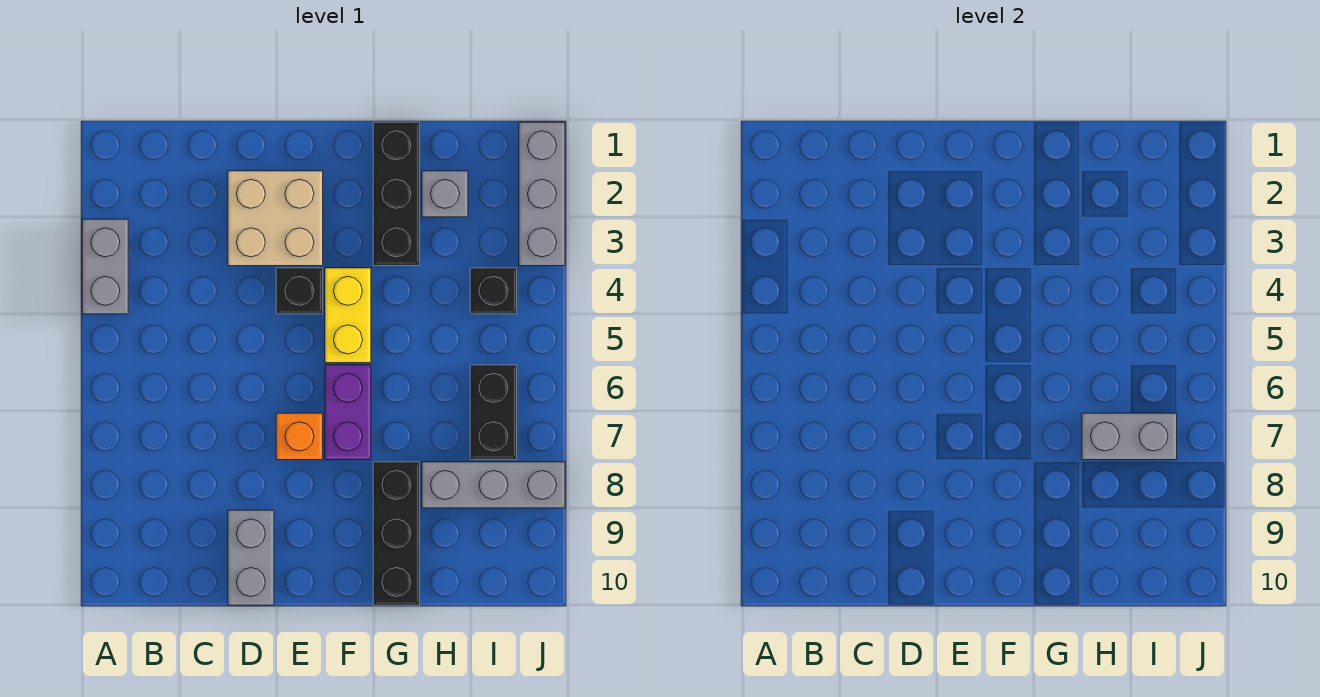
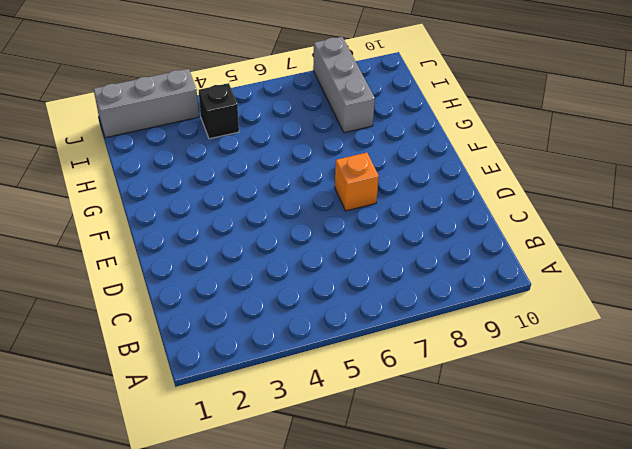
none -> grey brick A3:A4 level 1
none -> tan brick D2:E3 level 1
none -> grey brick D9:D10 level 1

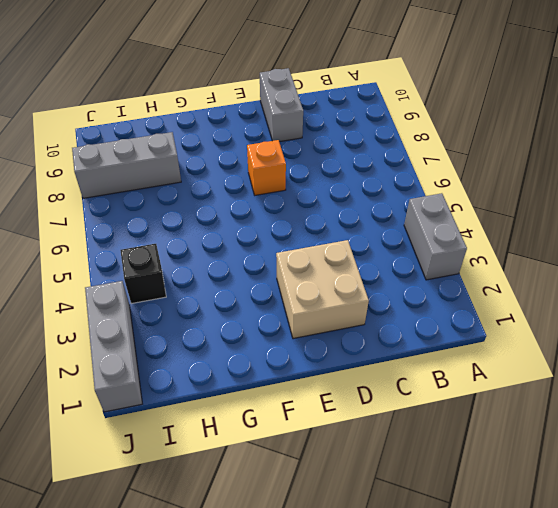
none -> black brick E4 level 1
none -> yellow brick F4:F5 level 1
none -> purple brick F6:F7 level 1

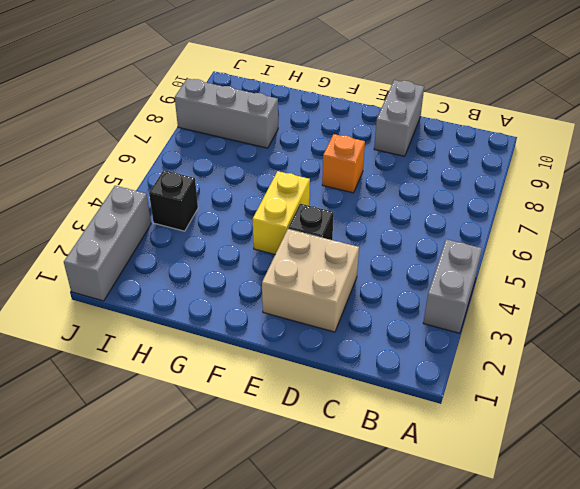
none -> purple brick F6:F7 level 1
none -> black brick G1:G3 level 1
none -> black brick G8:G10 level 1

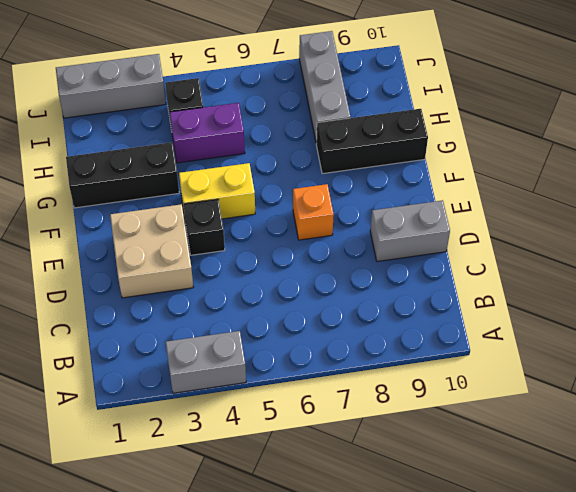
purple brick H4:H5 level 1 -> purple brick F6:F7 level 1
none -> grey brick H2 level 1
none -> black brick I6:I7 level 1
none -> grey brick H7:I7 level 2

